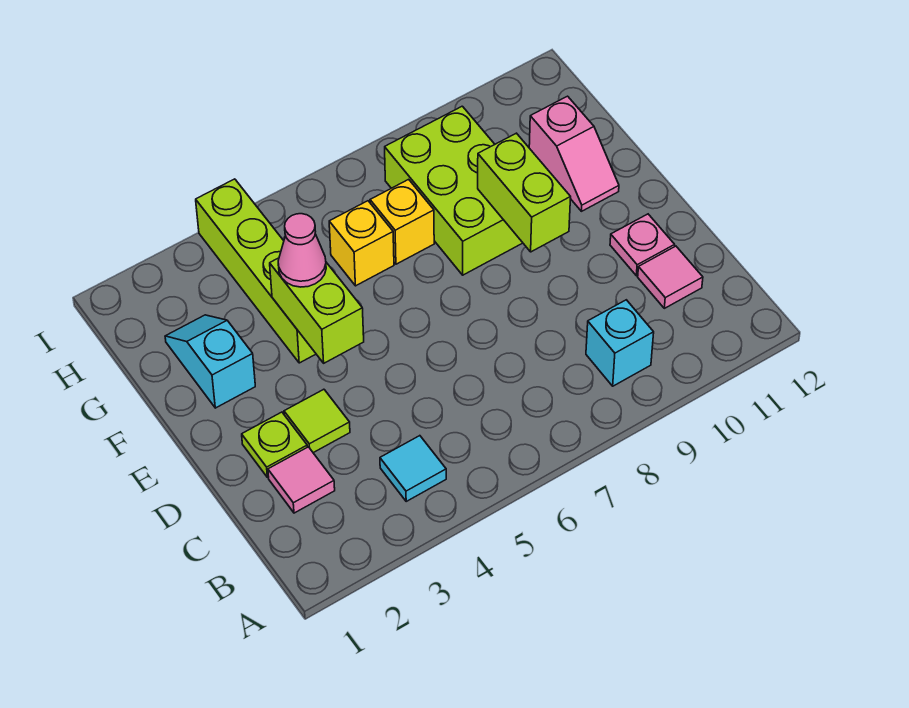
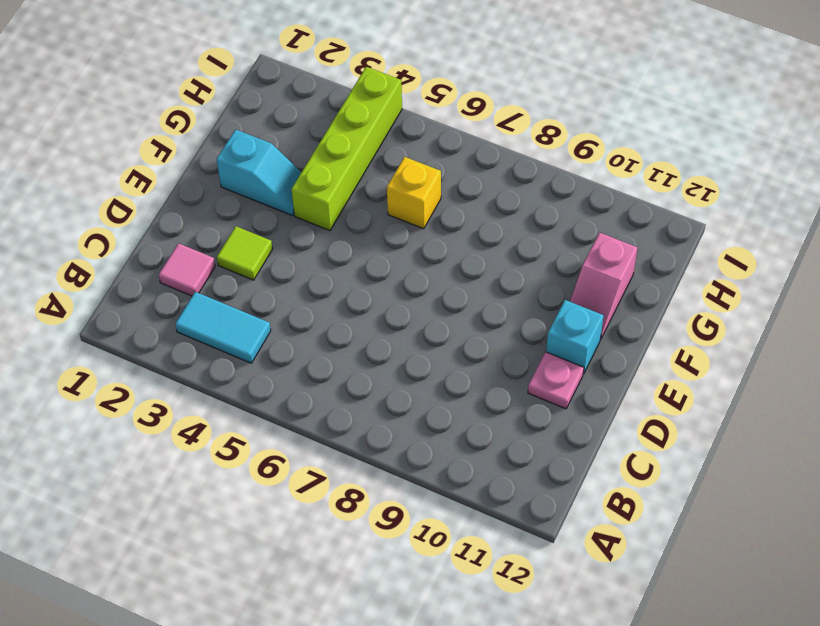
cyan tile B3:B4 level 1 -> cyan tile B4 level 1
cyan brick E11 level 1 -> cyan brick B9 level 1
cyan slope F2:F3 level 1 top 2 -> cyan slope F2:G2 level 1 top F
none -> pink tile C11 level 1
none -> lime plate D2 level 1
none -> lime brick F8:H9 level 1

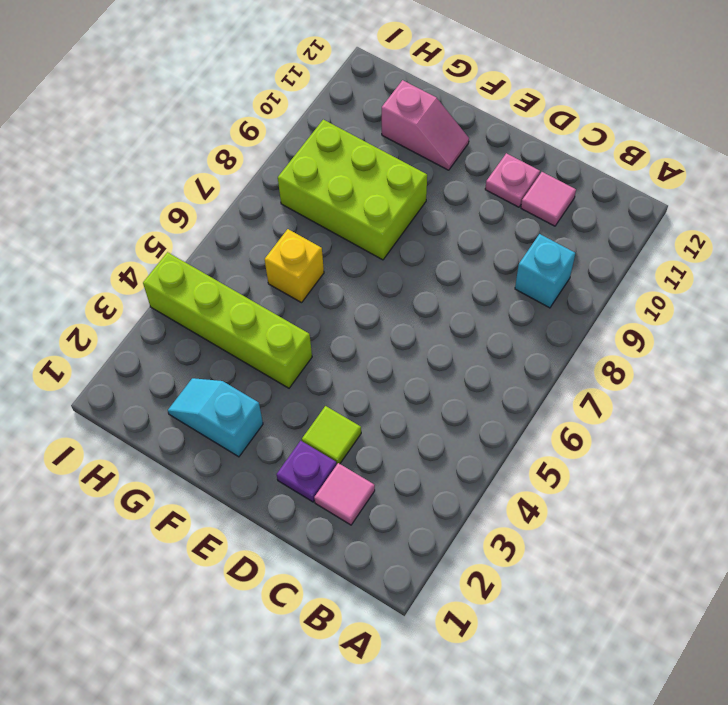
purple plate D2 level 1 -> lime plate D2 level 1
none -> cyan tile B4 level 1
none -> yellow brick G7 level 1
none -> lime brick E4:F4 level 2

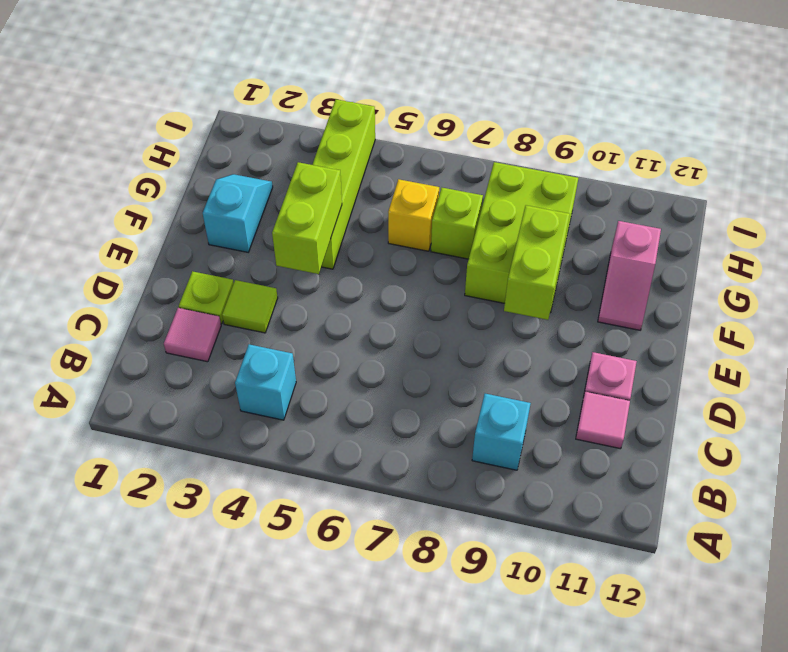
cyan brick B4 level 1 -> cyan tile B4 level 1
lime brick G7 level 1 -> yellow brick G7 level 1
none -> pink cone F4 level 3

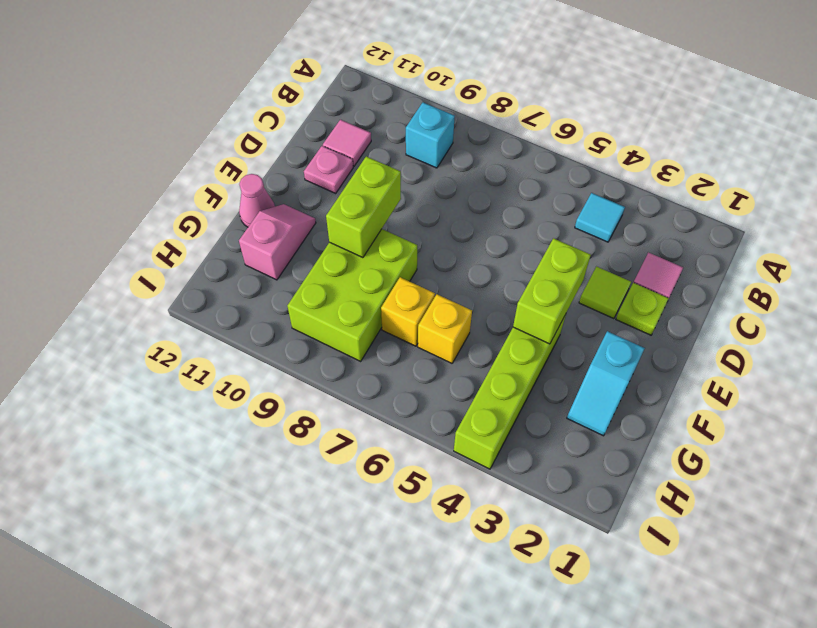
pink cone F12 level 1 -> pink cone F4 level 3

